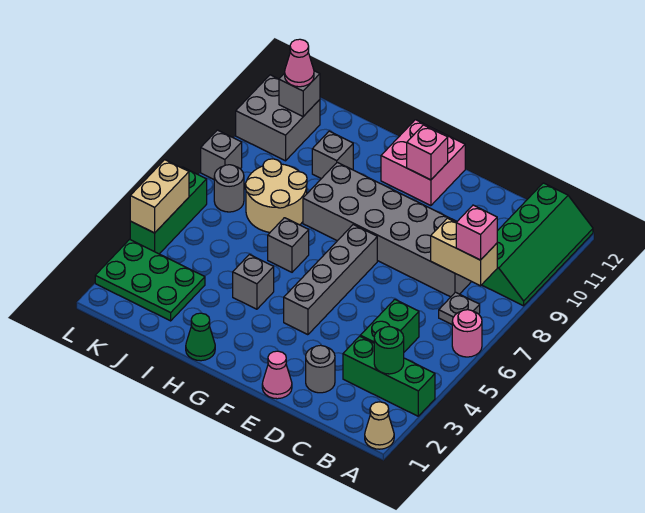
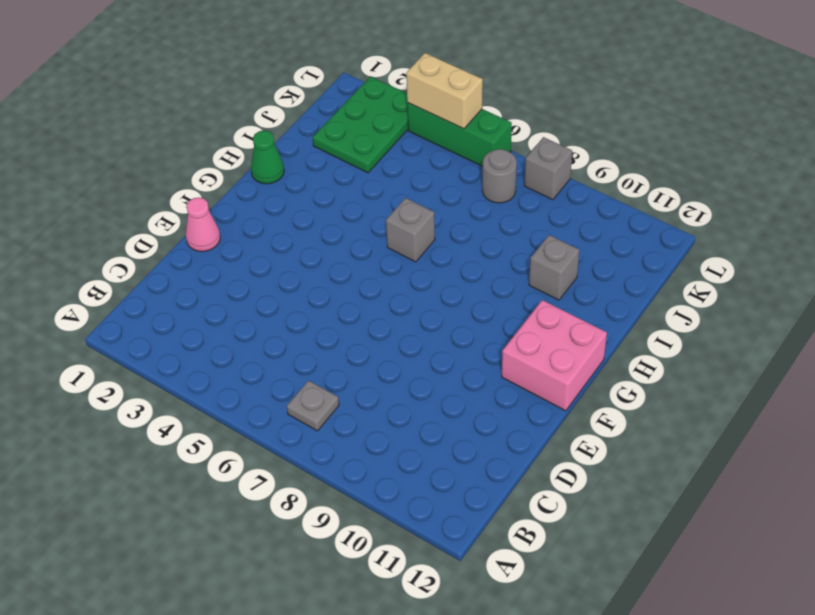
none -> tan cone A1 level 1
none -> green brick A3:C3 level 1
none -> pink round brick A6 level 1

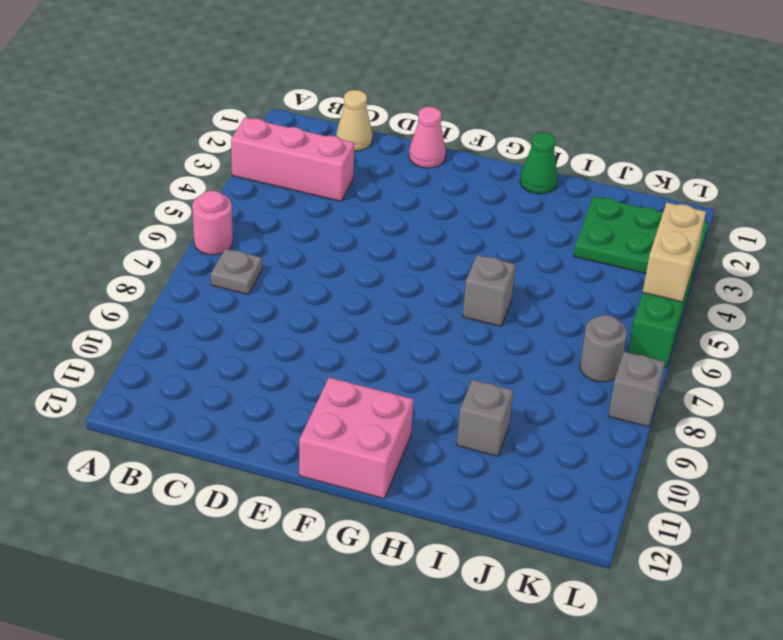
pink brick A3:C3 level 1 -> green brick A3:C3 level 1
tan cone C1 level 1 -> tan cone A1 level 1
none -> green slope A9:B12 level 1 top B
none -> green brick C4:C5 level 1
none -> grey brick C8:H9 level 1

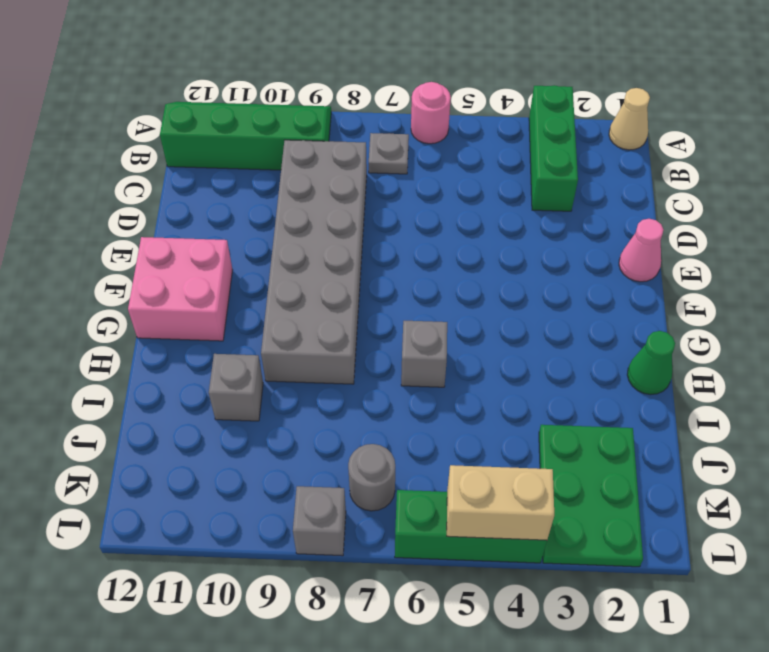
none -> green brick C4:C5 level 1
none -> grey round brick D2 level 1
none -> grey brick F4:F7 level 1

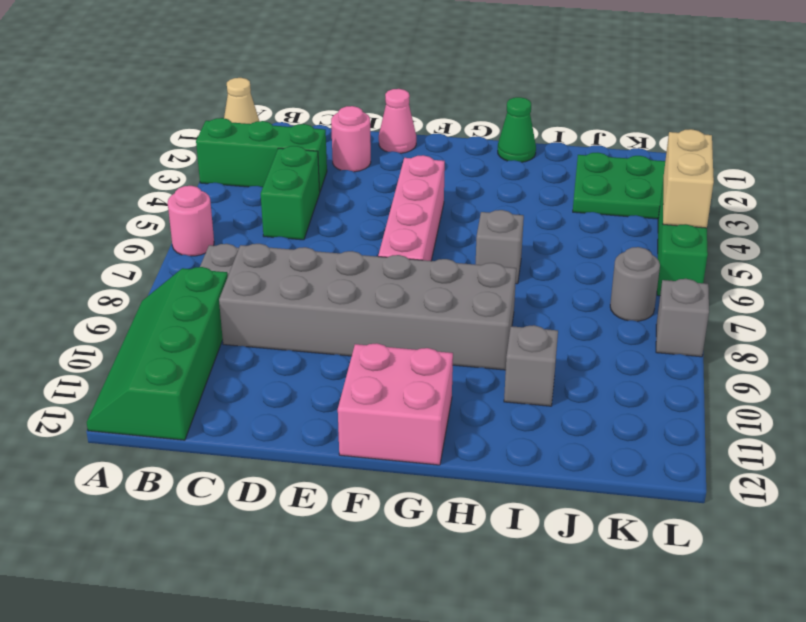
pink round brick D2 level 1 -> grey round brick D2 level 1
pink brick F4:F7 level 1 -> grey brick F4:F7 level 1
none -> grey brick H4 level 1
none -> tan round brick I7:J8 level 1
none -> grey brick K10:L11 level 1

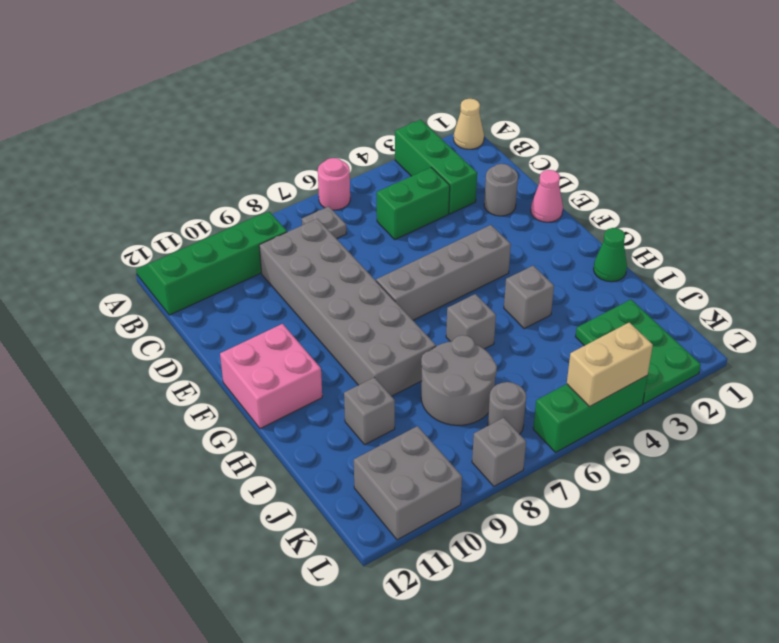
grey round brick I7:J8 level 1 -> tan round brick I7:J8 level 1
none -> green round brick B3 level 2
none -> tan brick B8:C8 level 2
none -> pink brick F11 level 2

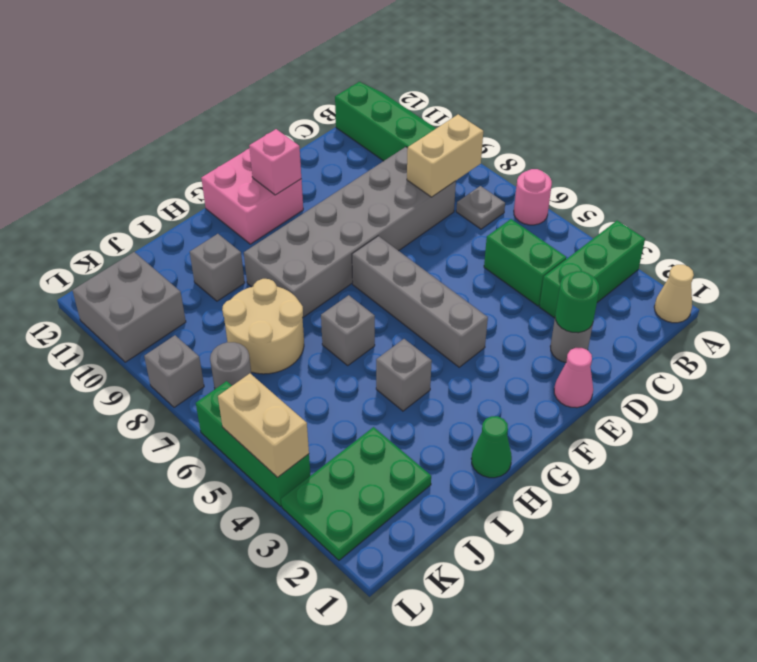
green round brick D2 level 2 -> green round brick B3 level 2
none -> grey brick K11 level 2
none -> pink brick B8 level 3
none -> pink cone K11 level 3

